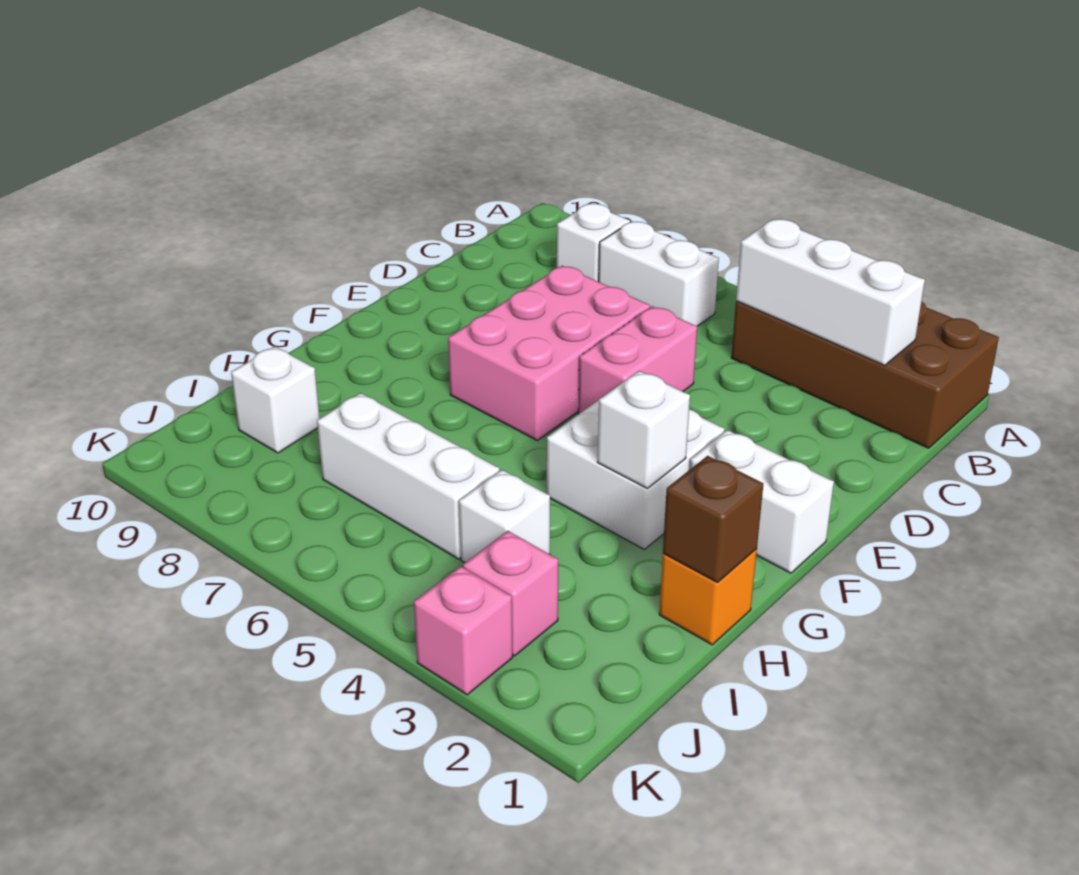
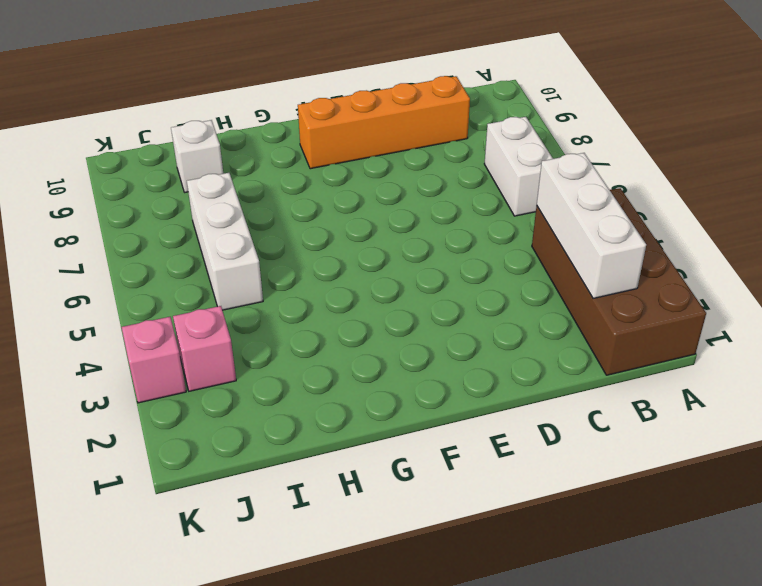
orange brick C9:F9 level 1 -> none
none -> white brick B8 level 1
none -> pink brick D5:E5 level 1
none -> pink brick D6:F7 level 1

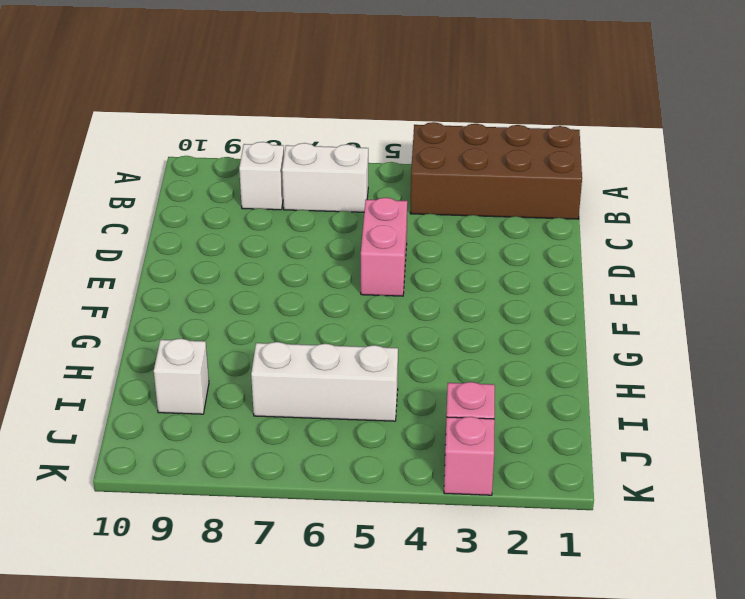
none -> pink brick D6:F7 level 1
none -> white brick F1:F2 level 1
none -> white brick F3:G4 level 1

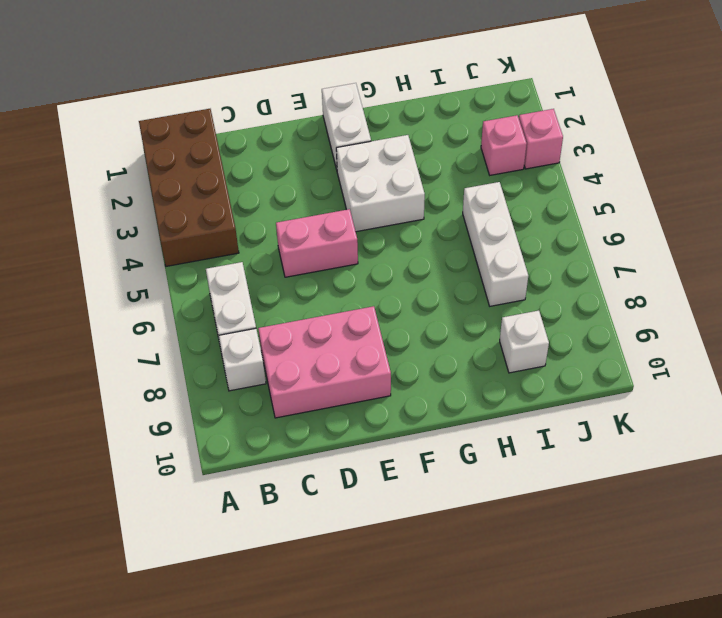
pink brick C8:E9 level 1 -> pink brick D6:F7 level 1
none -> orange brick H1 level 1
none -> white brick I4 level 1
none -> white brick B2:B4 level 2

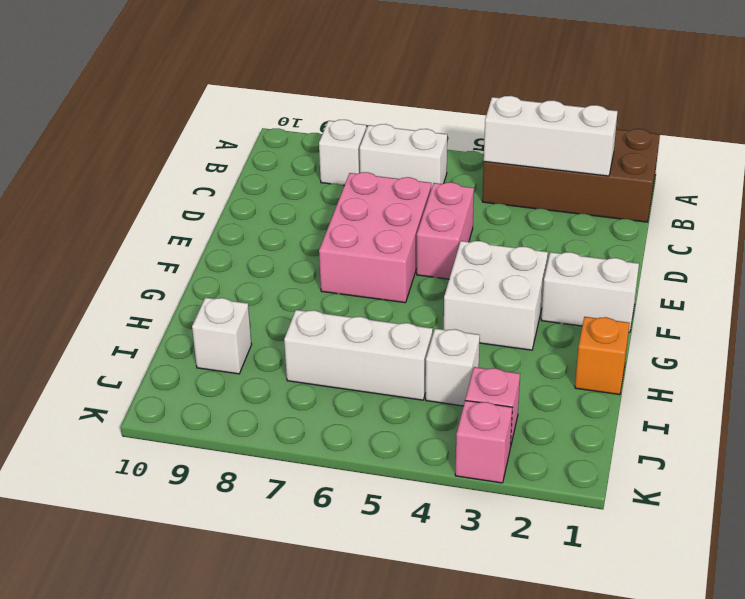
none -> white brick G3 level 2
none -> brown brick H1 level 2

